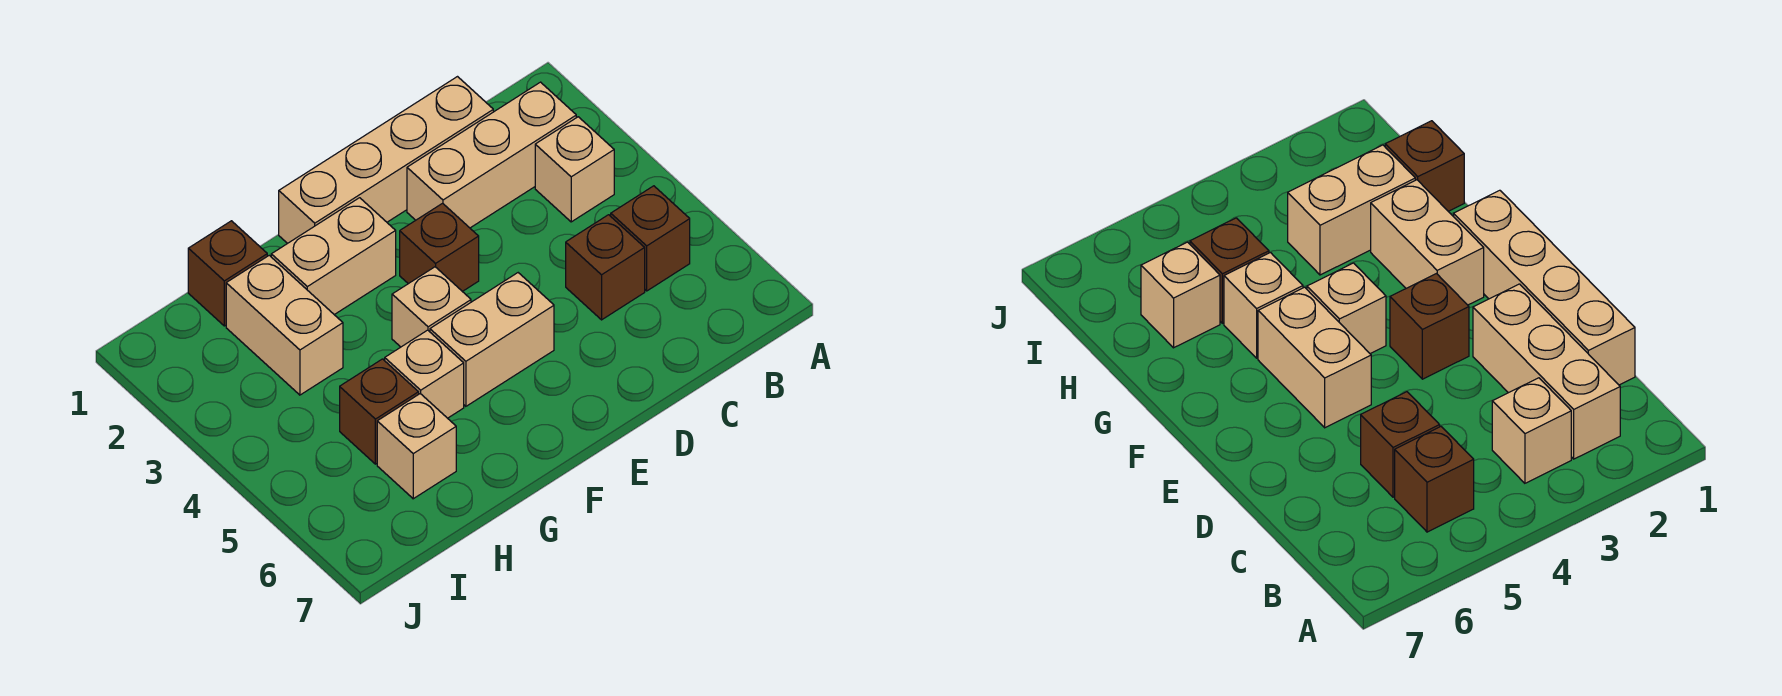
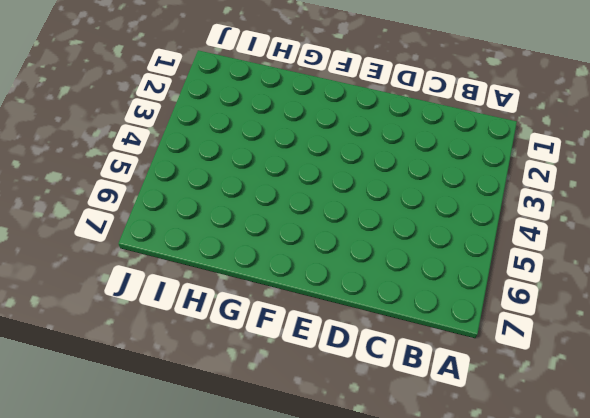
none -> tan brick B2:D2 level 1
none -> tan brick B3 level 1
none -> brown brick B5 level 1

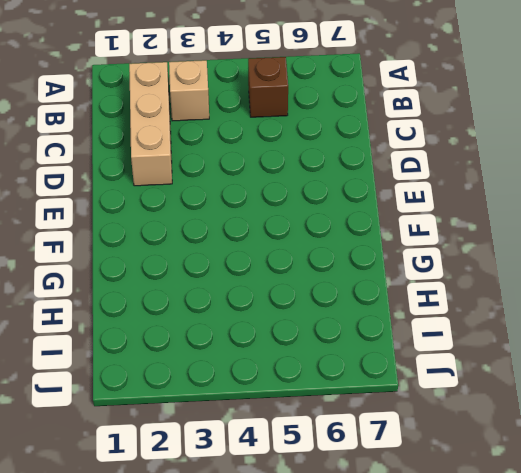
none -> tan brick C1:F1 level 1
none -> brown brick C5 level 1
none -> brown brick E3 level 1

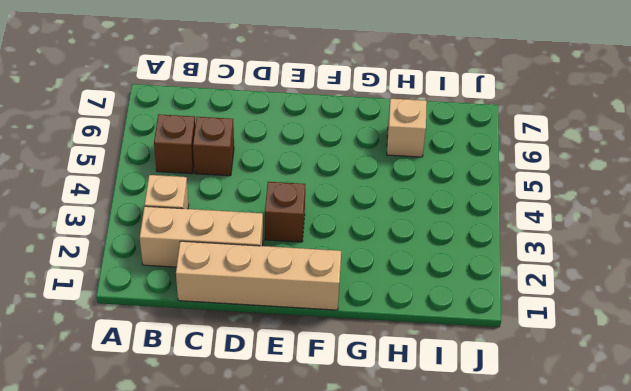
none -> tan brick E5:F5 level 1
none -> tan brick F2:G2 level 1
none -> tan brick F4 level 1

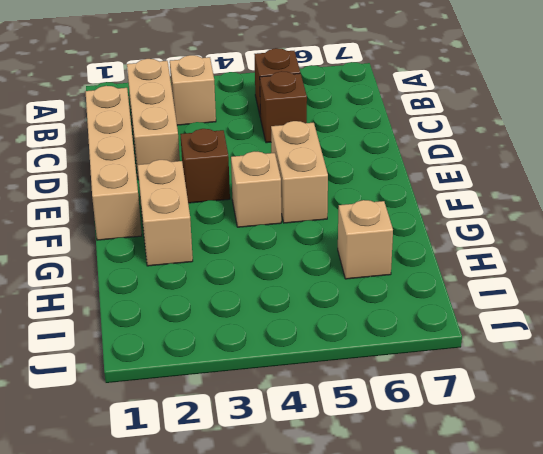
none -> tan brick G5 level 1
none -> brown brick H1 level 1
none -> tan brick H2:H3 level 1

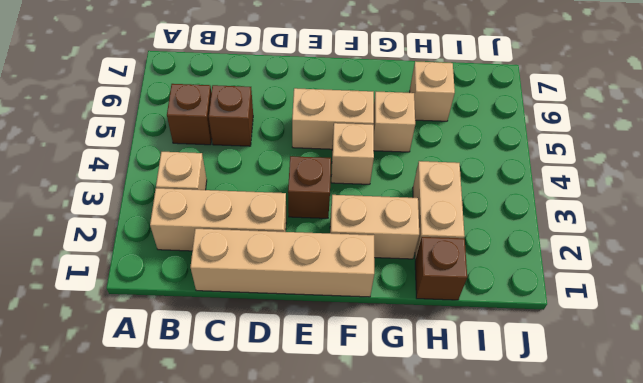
none -> brown brick H5 level 1

